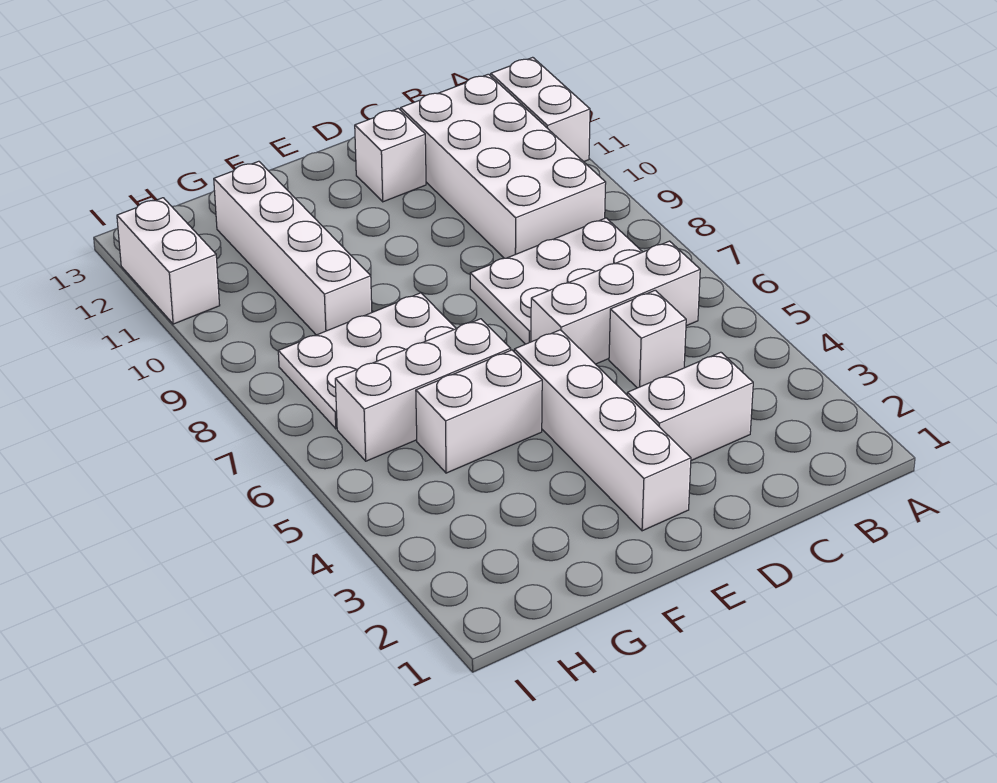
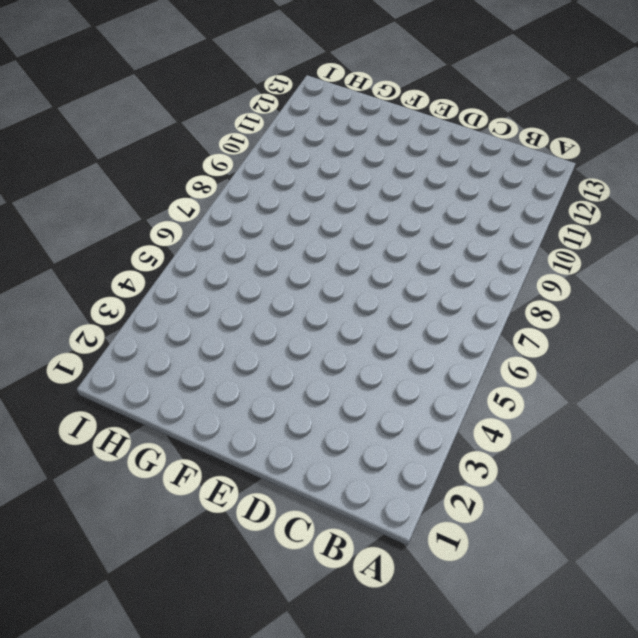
none -> white brick A11:A12 level 1
none -> white brick B6:D6 level 1
none -> white plate B7:D8 level 1

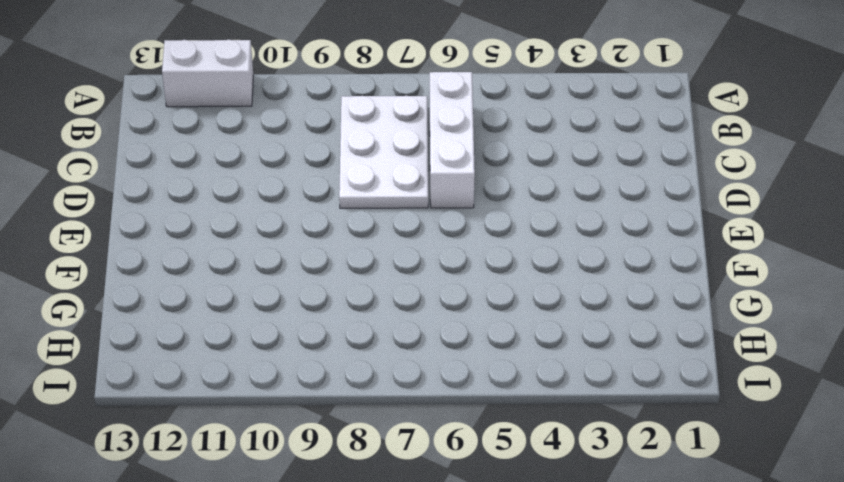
none -> white brick B9:C12 level 1
none -> white brick C3:D3 level 1
none -> white brick C5 level 1

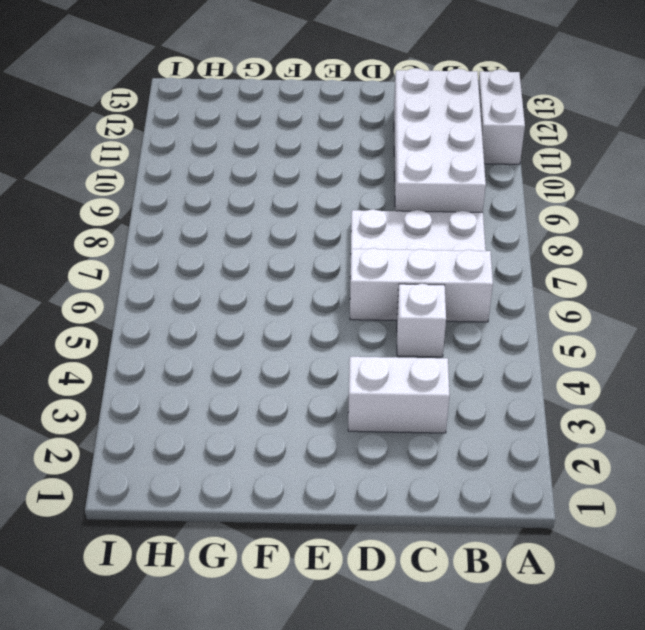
none -> white brick D12 level 1
none -> white brick E2:E5 level 1
none -> white brick F5:G5 level 1

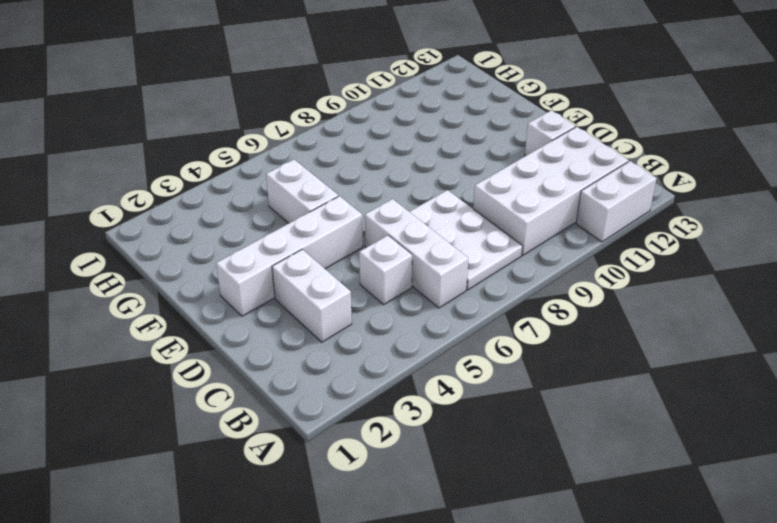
none -> white brick F6:H6 level 1
none -> white plate F7:H8 level 1
none -> white brick G9:G12 level 1

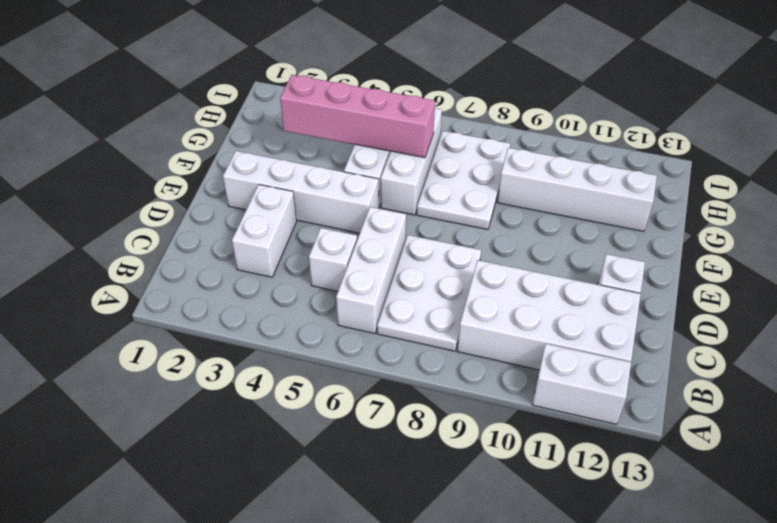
pink brick G3:G6 level 2 -> none
none -> white brick I11:I12 level 1

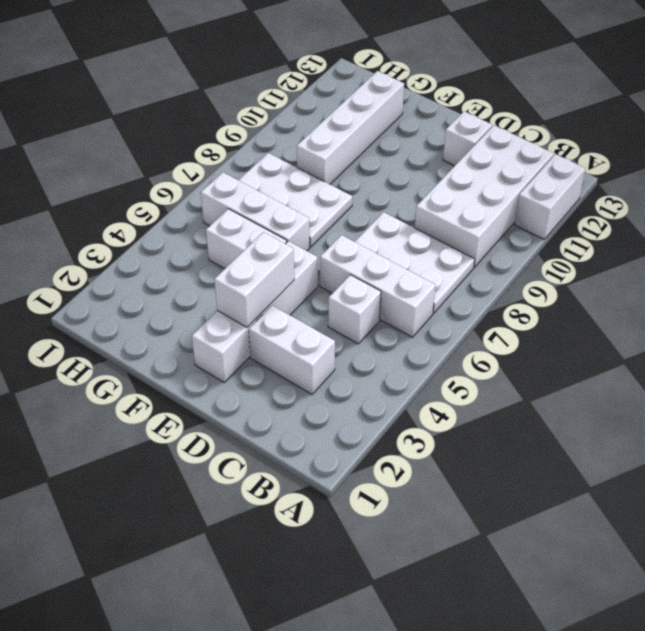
white brick E3:E4 level 2 -> white brick I11:I12 level 1

